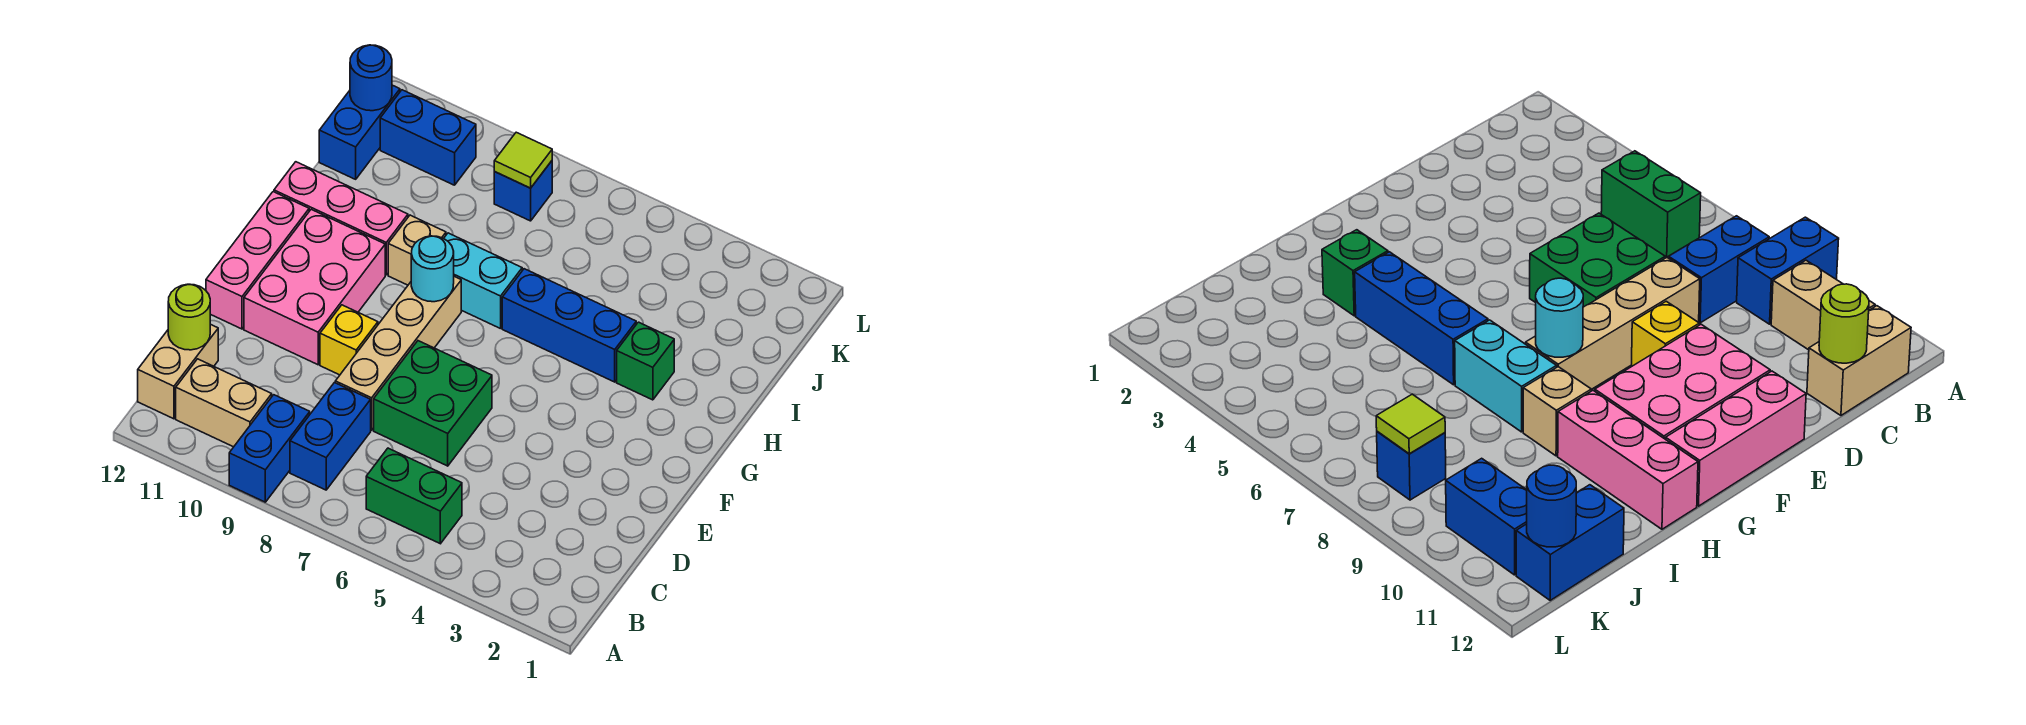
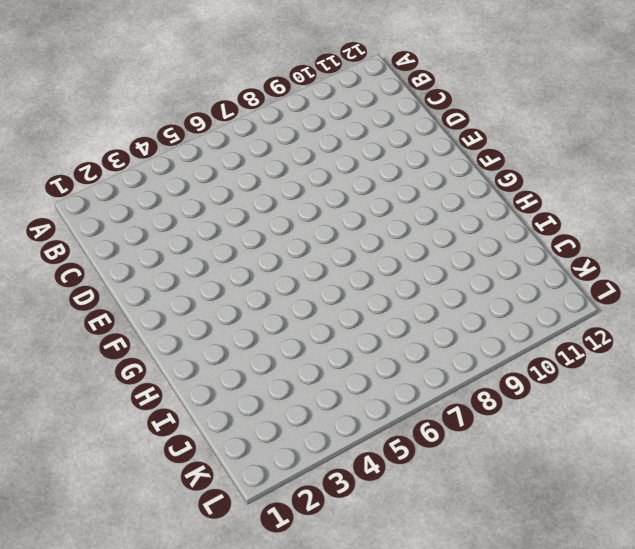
none -> blue brick A9:B9 level 1
none -> green brick B5:B6 level 1
none -> blue brick B8:C8 level 1

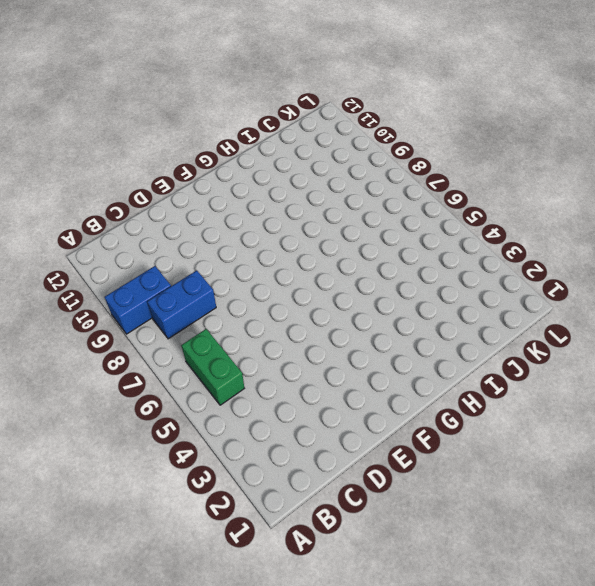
none -> tan brick B10:B11 level 1
none -> tan brick B12:C12 level 1
none -> green brick D6:E7 level 1

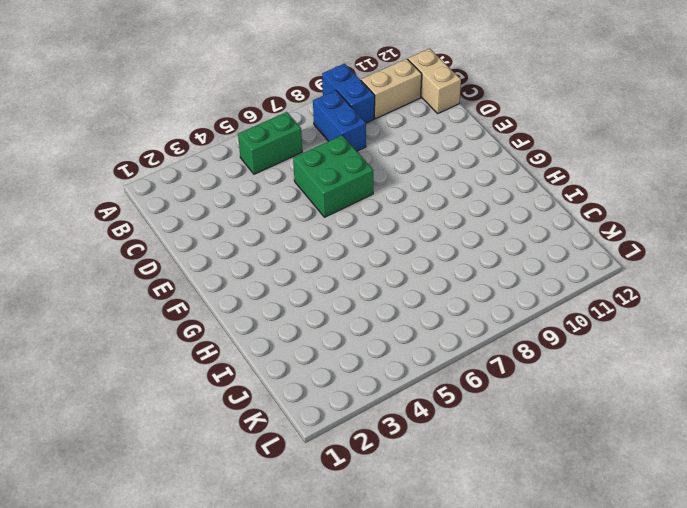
none -> tan brick D8:G8 level 1
none -> yellow brick E9 level 1
none -> pink brick E10:G11 level 1

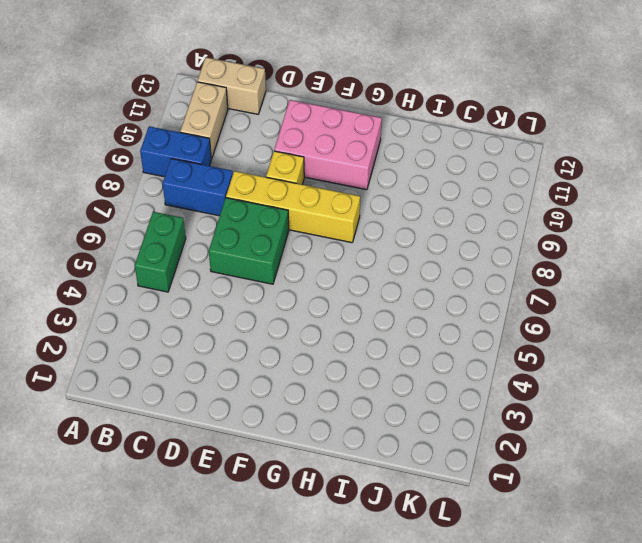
yellow brick D8:G8 level 1 -> tan brick D8:G8 level 1
none -> pink brick E12:G12 level 1
none -> green brick H3 level 1
none -> blue brick H4:H6 level 1

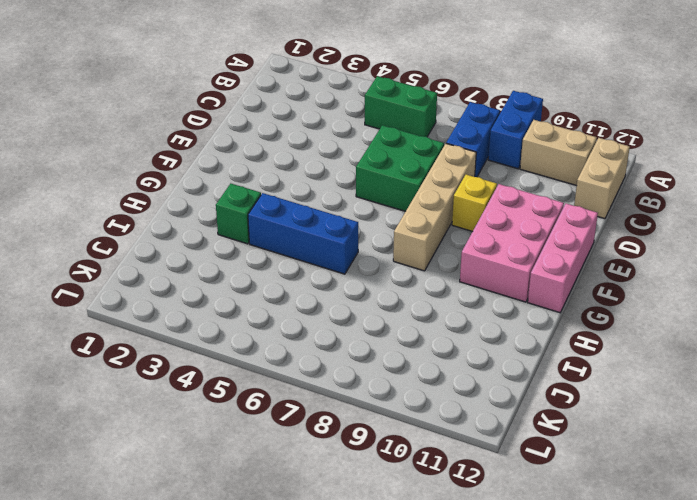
none -> cyan brick H7:H8 level 1
none -> tan brick H9 level 1
none -> pink brick H10:H12 level 1

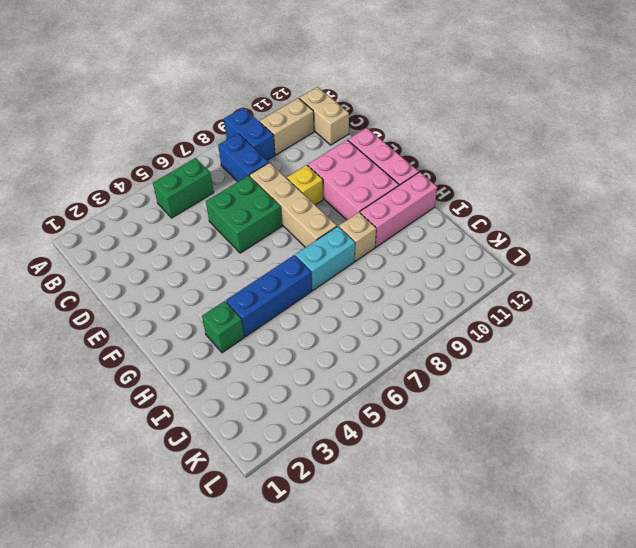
none -> blue brick J12:K12 level 1
none -> blue brick K8 level 1
none -> blue brick K10:K11 level 1

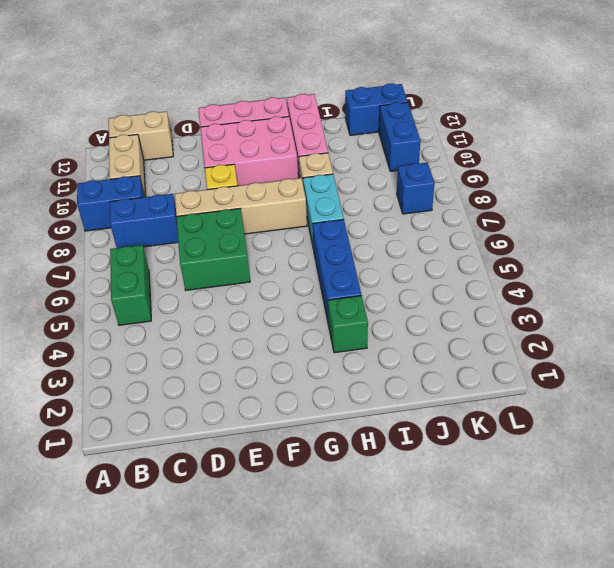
none -> lime round brick C12 level 2
none -> cyan round brick G8 level 2
none -> lime tile K8 level 2

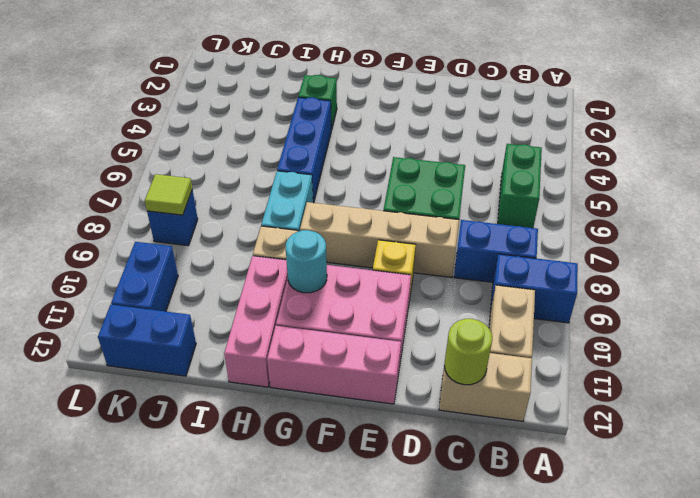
cyan round brick G10 level 2 -> cyan round brick G8 level 2
none -> blue round brick K12 level 2

